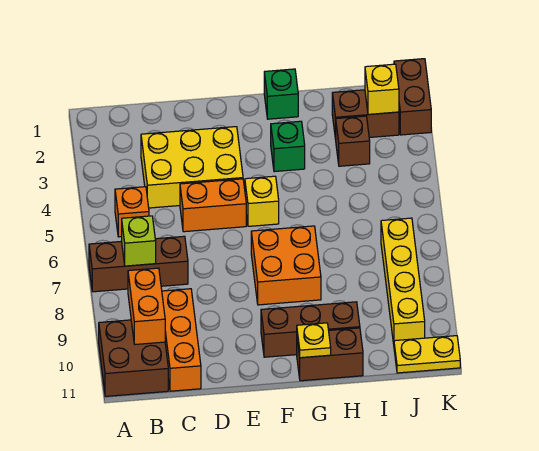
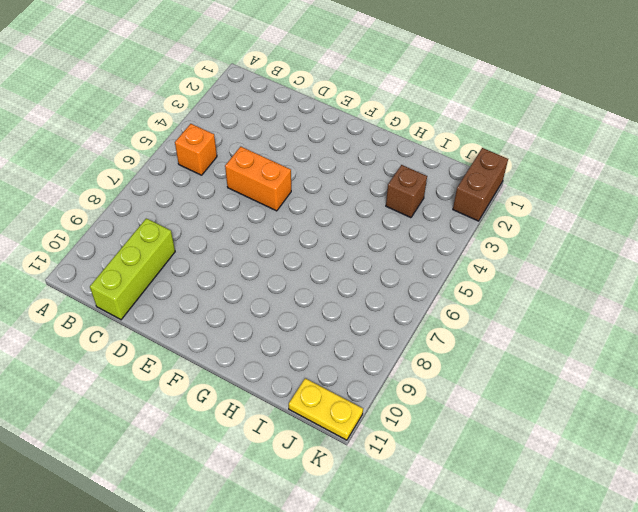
lime brick C9:C11 level 1 -> orange brick C9:C11 level 1
none -> brown brick A7:C7 level 1
none -> brown brick A10:B11 level 1
none -> yellow brick C3:E4 level 1

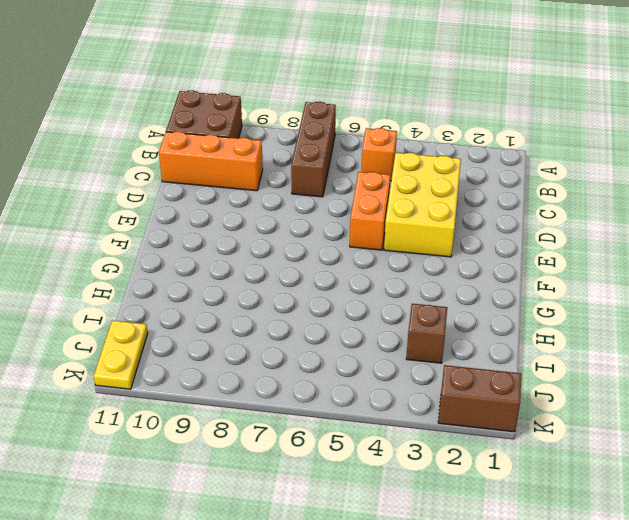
none -> yellow brick F5 level 1
none -> orange brick F7:G8 level 1
none -> brown brick F10:H10 level 1

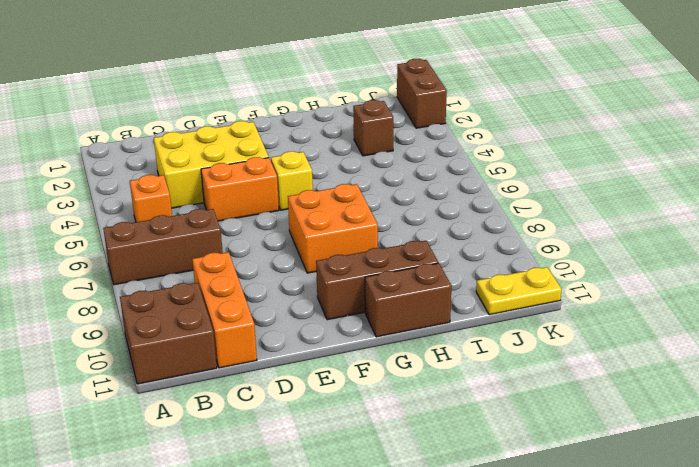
none -> green brick G1 level 1
none -> green brick G3 level 1
none -> brown brick I2:J2 level 1

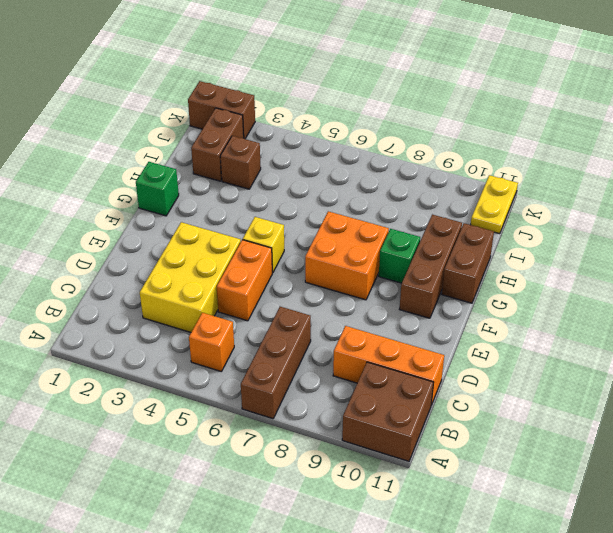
green brick G9 level 1 -> green brick G3 level 1
none -> yellow brick J7:J10 level 1
none -> lime brick B7 level 2
none -> orange brick B9:B10 level 2

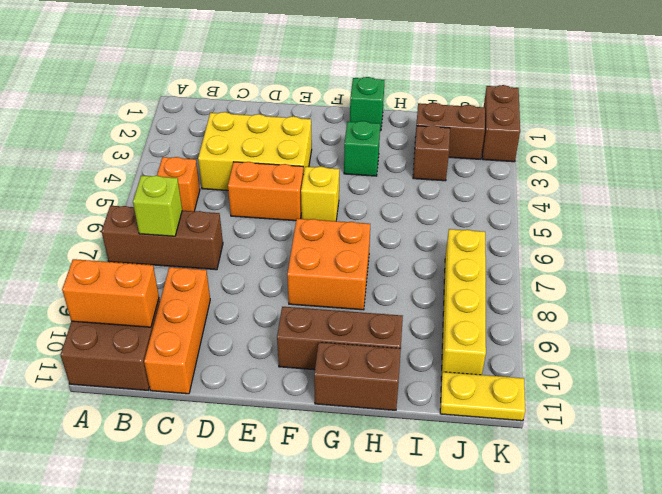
orange brick A10:B10 level 2 -> orange brick B9:B10 level 2
none -> yellow plate G11 level 2
none -> yellow brick J2 level 2

